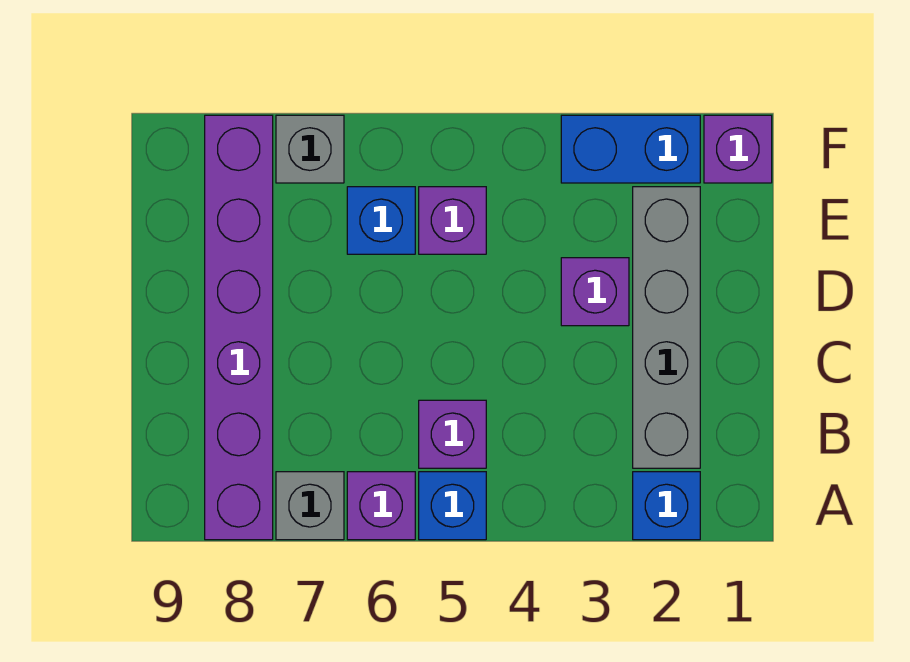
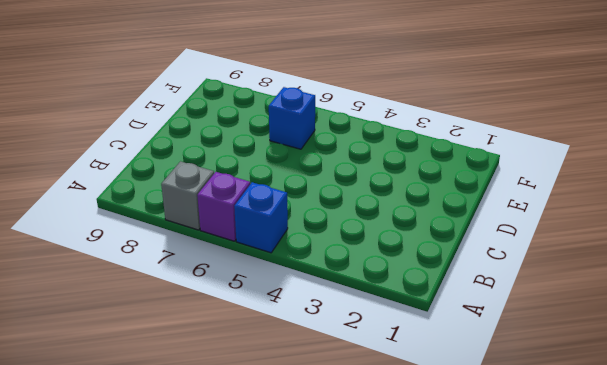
none -> blue brick A2 level 1
none -> purple brick A8:F8 level 1
none -> grey brick B2:E2 level 1

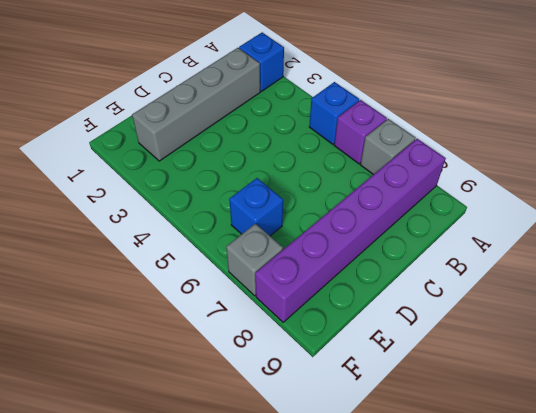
none -> purple brick B5 level 1
none -> purple brick D3 level 1
none -> purple brick E5 level 1

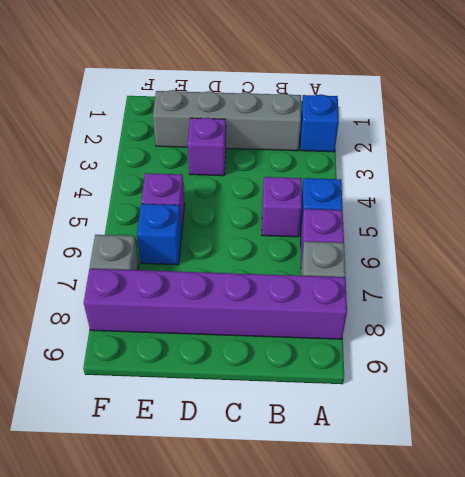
none -> purple brick F1 level 1
none -> blue brick F2:F3 level 1

